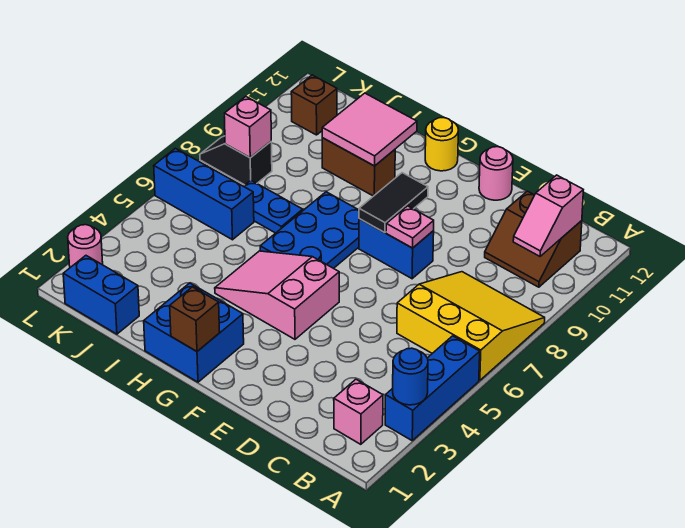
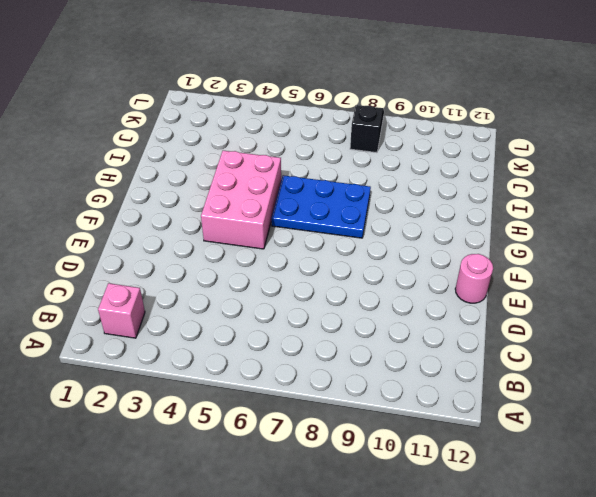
pink brick F4:H5 level 1 -> pink slope F4:H5 level 1 top F
none -> blue brick A3:A5 level 1
none -> yellow slope A6:C8 level 1 top 6
none -> brown slope B10:C11 level 1 top 11

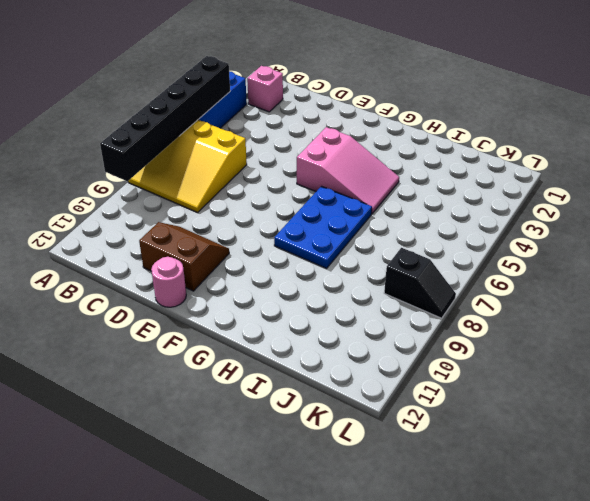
black brick A4:A9 level 2 -> none
brown slope D10:E11 level 1 top 11 -> brown slope B10:C11 level 1 top 11
none -> blue brick E8:F8 level 1
none -> blue brick G1:H2 level 1
none -> yellow round brick G12 level 1

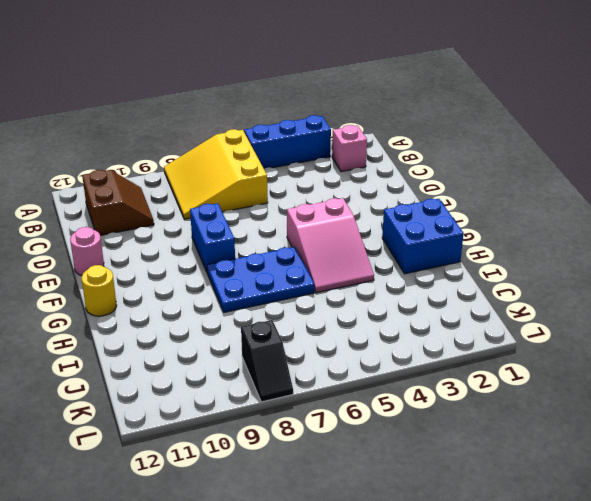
none -> brown brick H10:I10 level 1
none -> blue plate I7:J7 level 1
none -> blue brick J1:K1 level 1

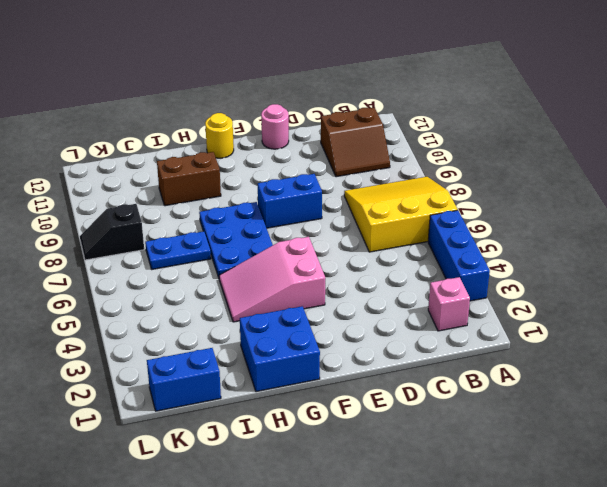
none -> blue brick J6:L6 level 1
none -> brown brick K11 level 1
none -> pink round brick L2 level 1

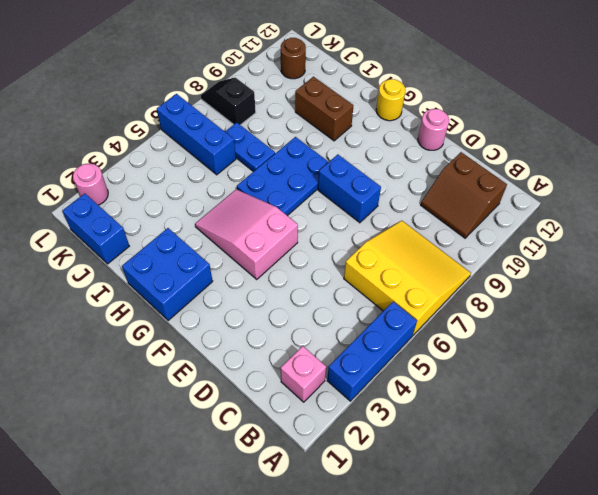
brown round brick K11 level 1 -> brown brick K11 level 1
none -> blue round brick A3 level 2
none -> pink slope B10:B11 level 2 top 11
none -> pink plate E8 level 2

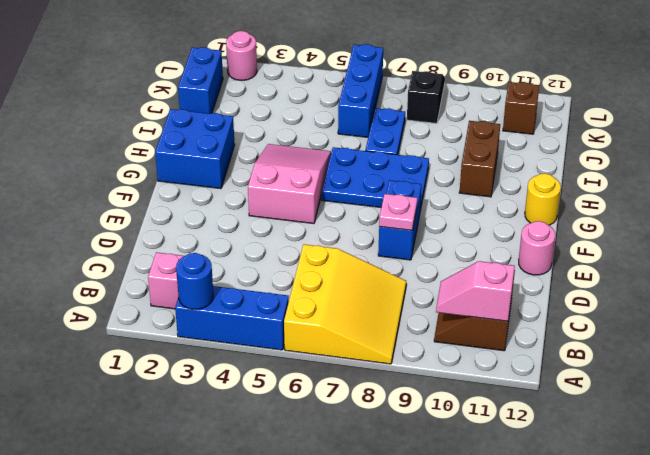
none -> black tile F8:F9 level 2
none -> brown brick G1 level 2
none -> pink tile H10:I11 level 2

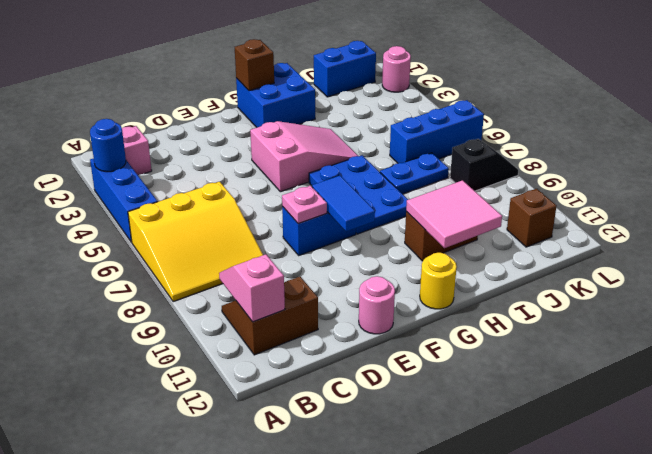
blue tile F8:F9 level 2 -> black tile F8:F9 level 2
none -> pink brick K8 level 2

